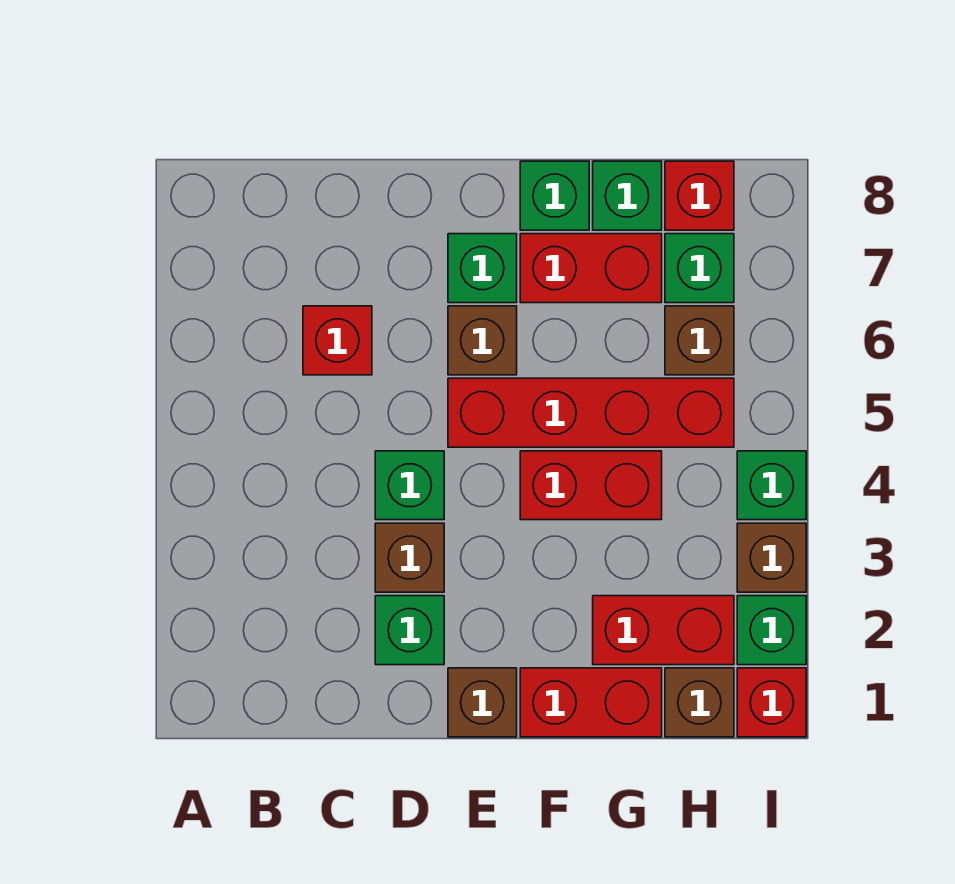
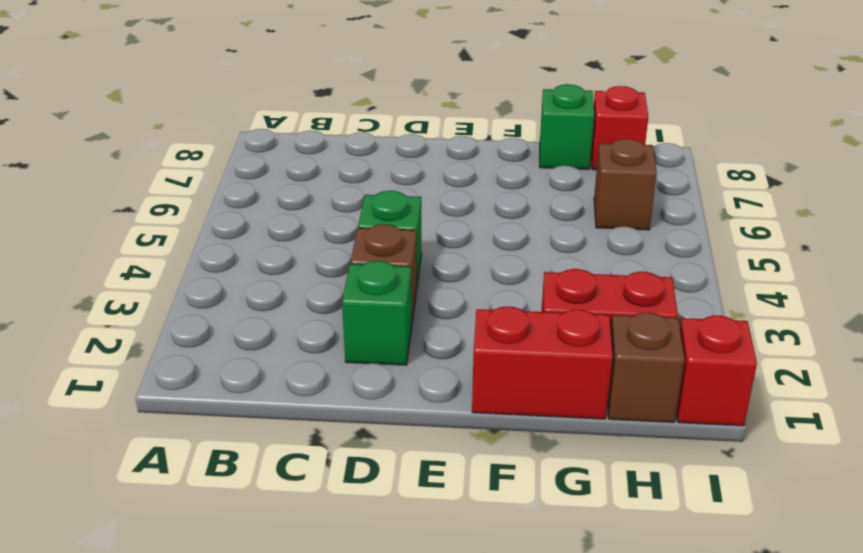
none -> red brick C6 level 1
none -> brown brick E1 level 1
none -> red brick E5:H5 level 1

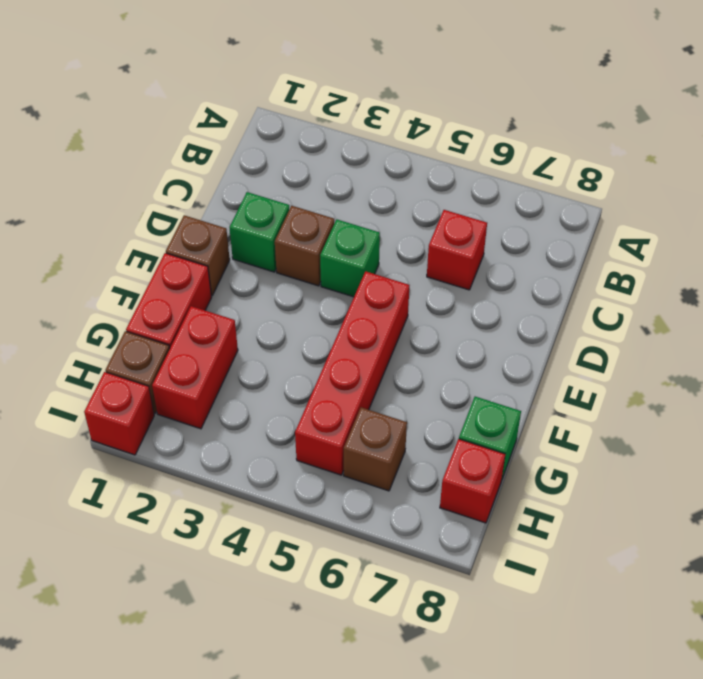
none -> brown brick E6 level 1
none -> green brick E7 level 1
none -> red brick F4:G4 level 1

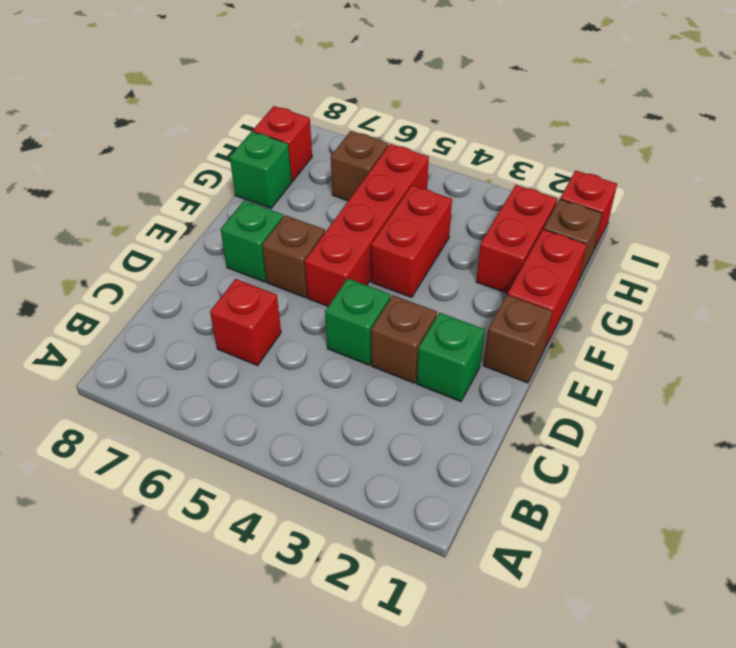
none -> red brick F7:G7 level 1
none -> green brick F8 level 1
none -> green brick H7 level 1

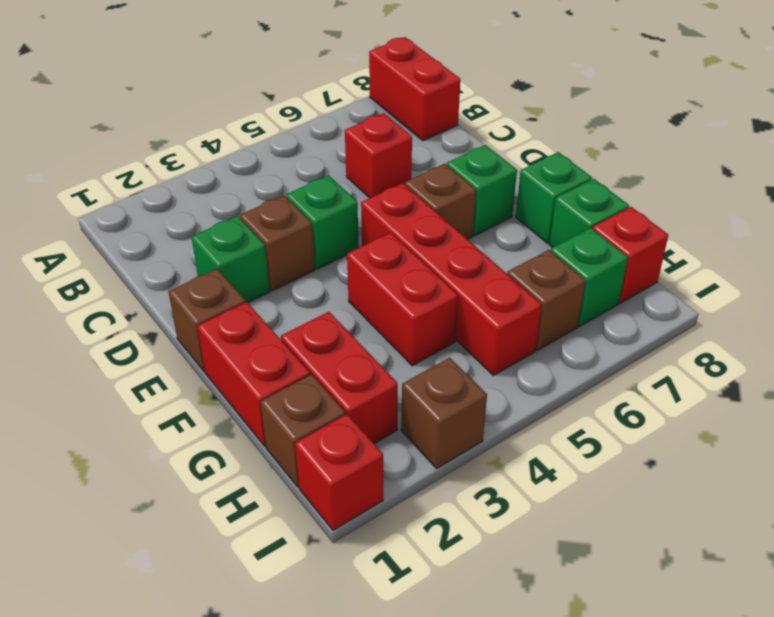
red brick A8:B8 level 1 -> red brick F7:G7 level 1
none -> green brick I2 level 1
none -> green brick I4 level 1

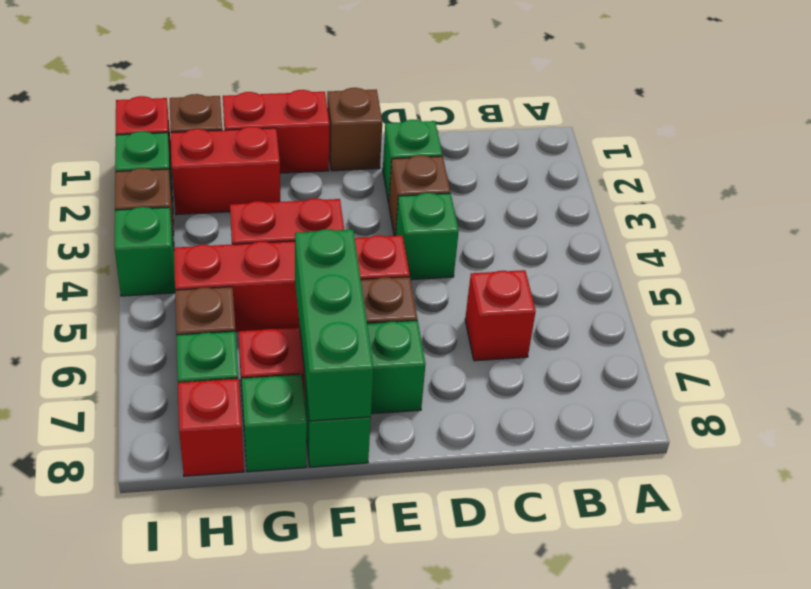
green brick F6:F8 level 2 -> none

